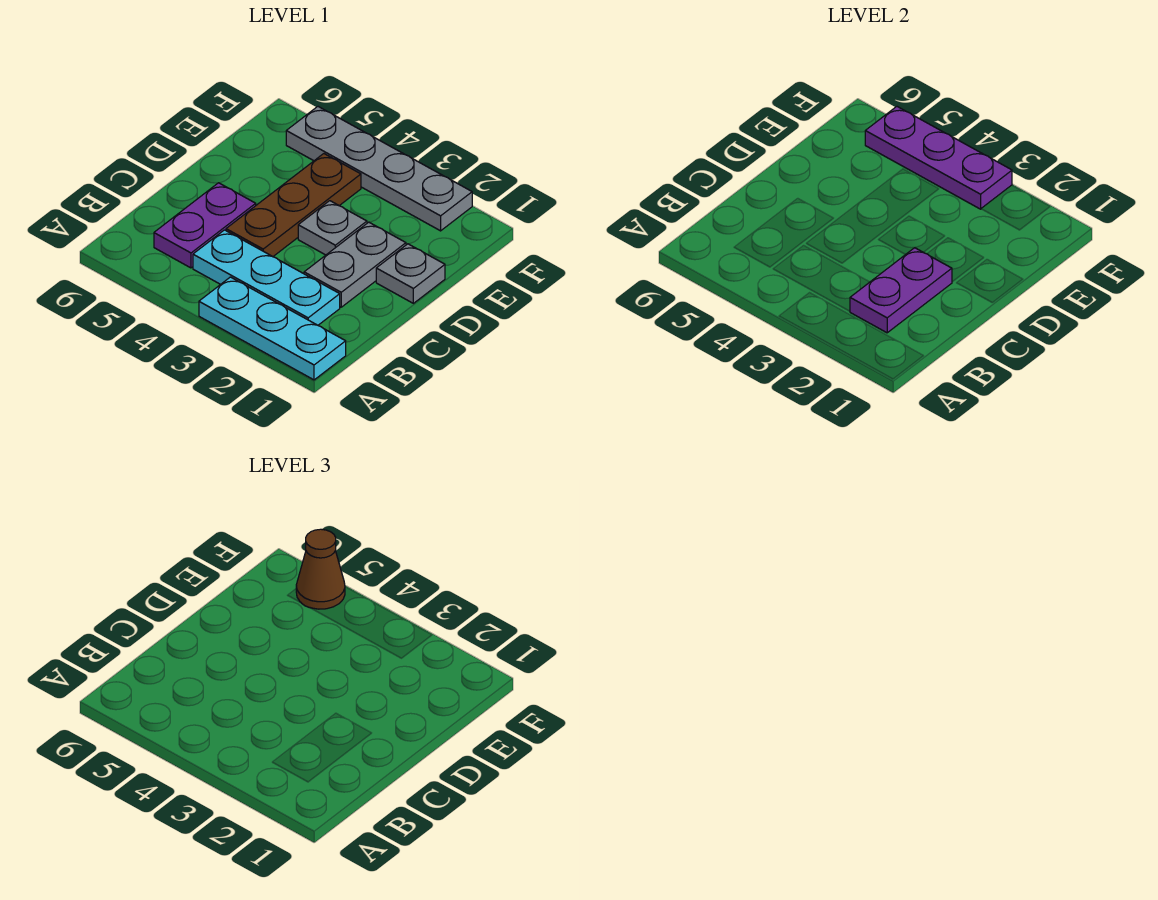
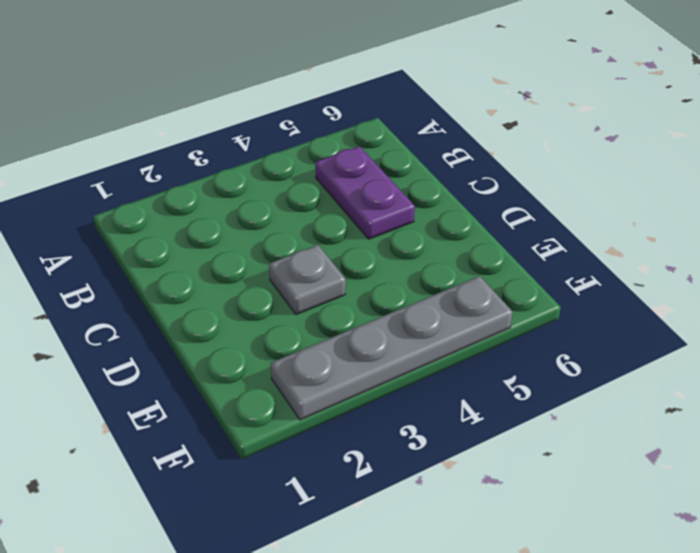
none -> cyan plate A1:A3 level 1
none -> cyan plate B2:B4 level 1

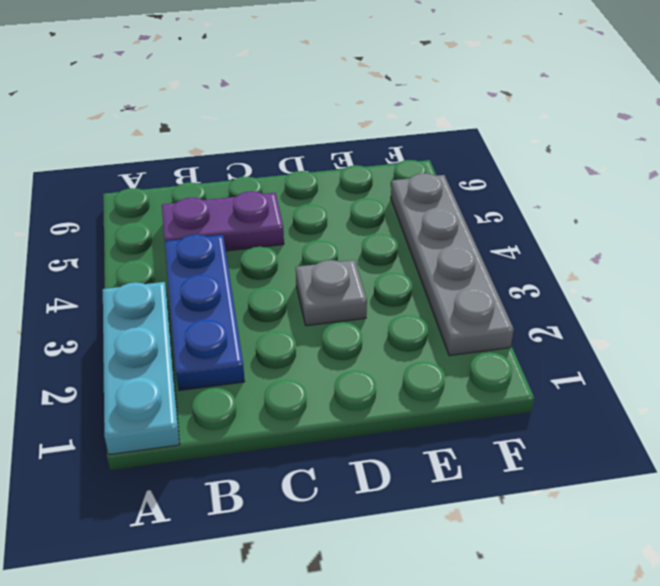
blue plate B2:B4 level 1 -> cyan plate B2:B4 level 1
none -> grey plate C2:D2 level 1
none -> brown plate C4:E4 level 1

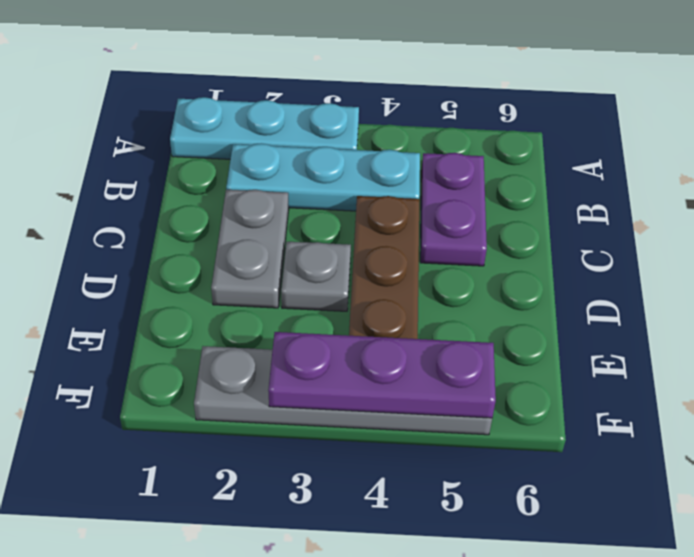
none -> grey plate D1 level 1
none -> purple plate B2:C2 level 2

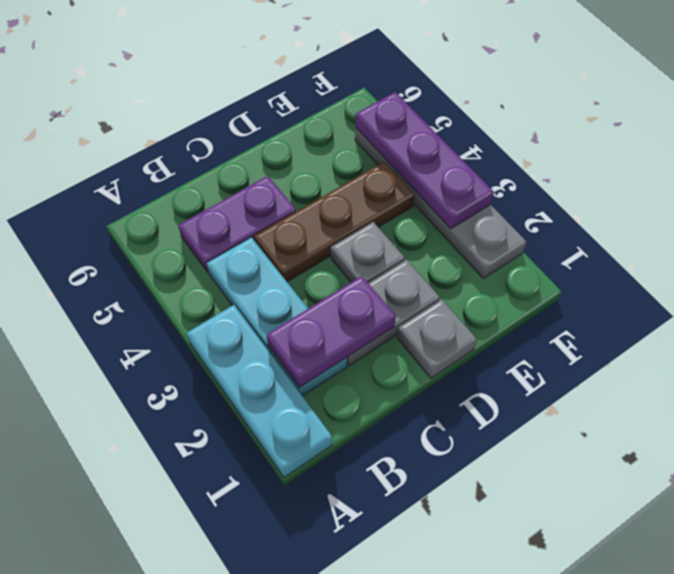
none -> brown cone F5 level 3

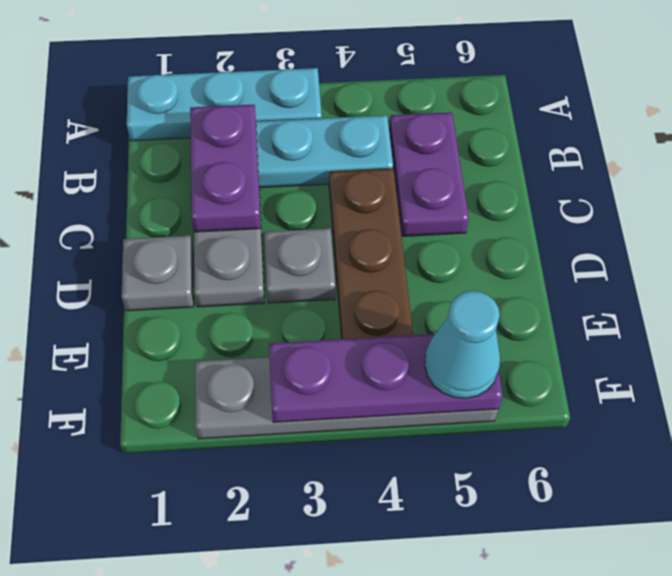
cyan cone F5 level 3 -> brown cone F5 level 3

